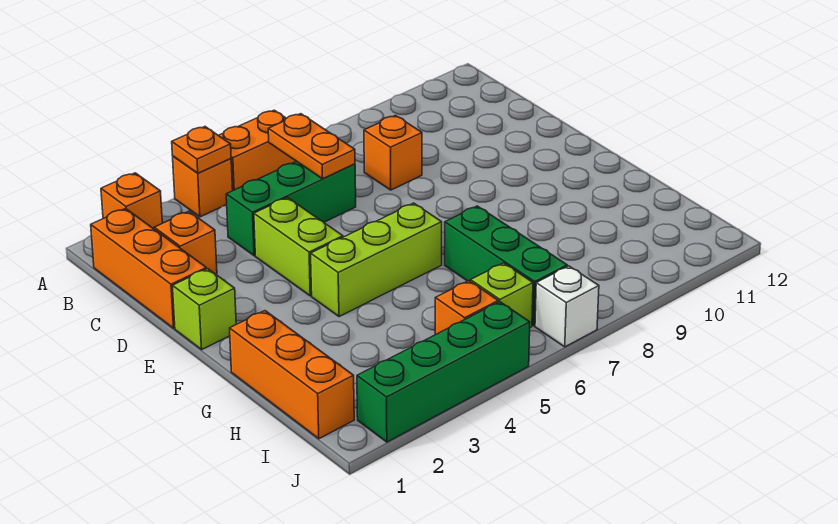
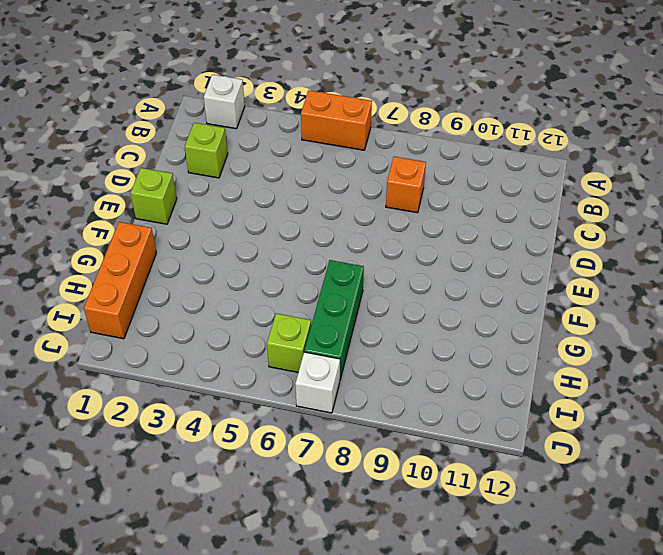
white brick A2 level 1 -> orange brick A2 level 1
lime brick C2 level 1 -> orange brick C2 level 1
none -> orange brick A4 level 1
none -> orange brick B1:D1 level 1
none -> green brick C4:C6 level 1

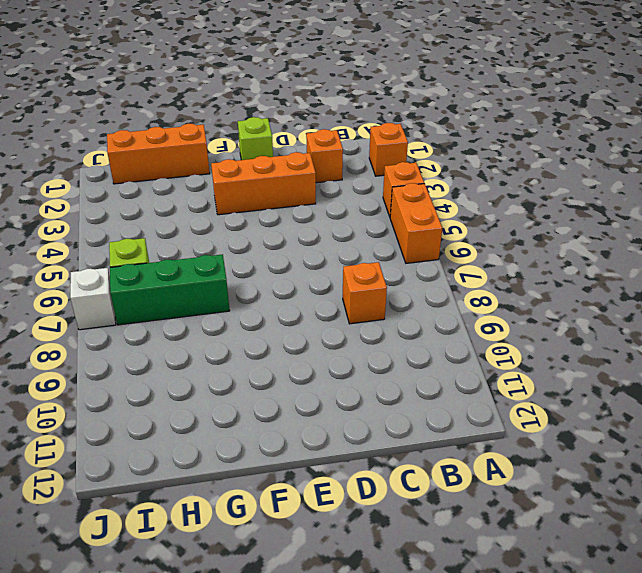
orange brick D3:F3 level 1 -> orange brick B1:D1 level 1
none -> green brick C4:C6 level 1
none -> lime brick D4:E4 level 1
none -> lime brick F4:F6 level 1

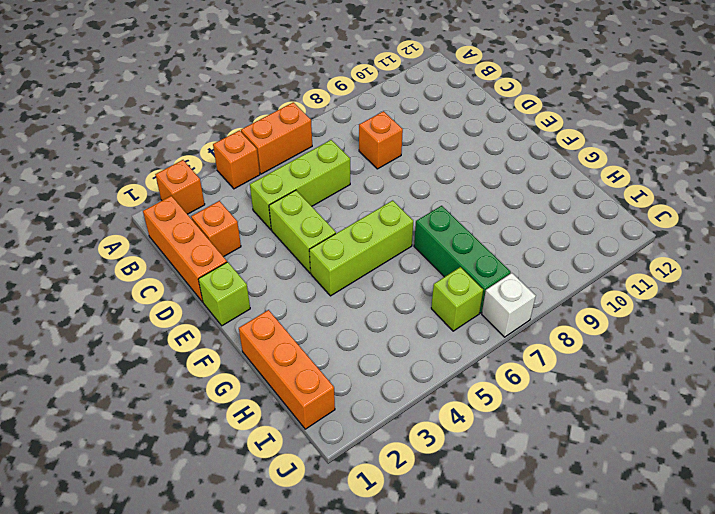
lime brick C4:C6 level 1 -> green brick C4:C6 level 1
none -> orange brick I5 level 1
none -> green brick J2:J5 level 1
none -> orange plate A4 level 2

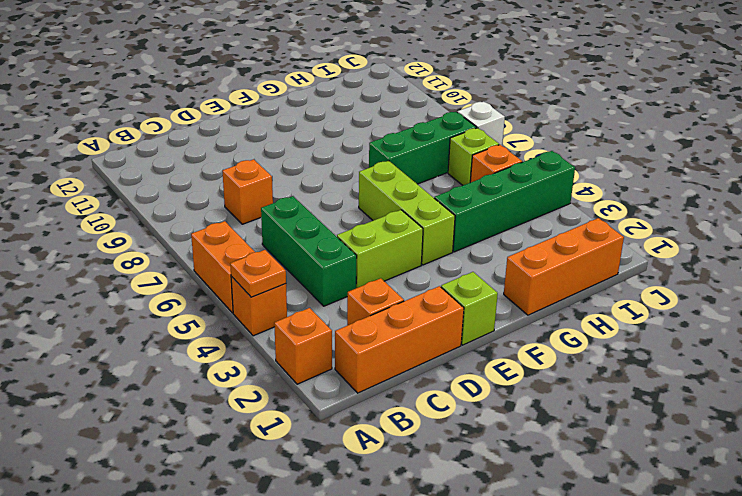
green brick G4:J4 level 1 -> green brick J2:J5 level 1
none -> orange plate B6:C6 level 2

